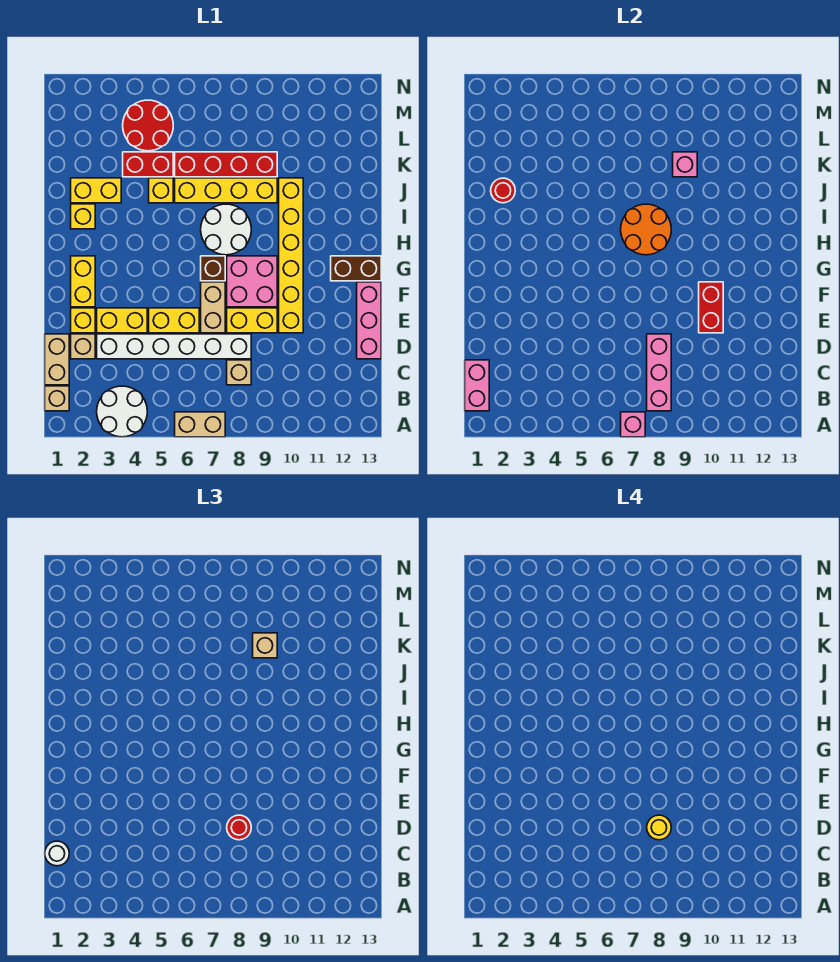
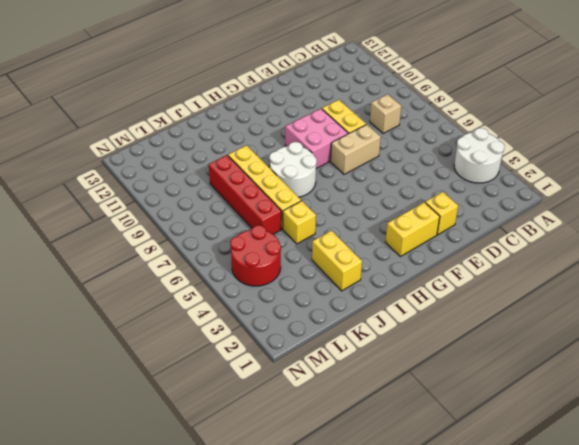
none -> tan brick A6:A7 level 1
none -> tan brick B1 level 1
none -> tan brick C1:D1 level 1
none -> tan brick D2 level 1

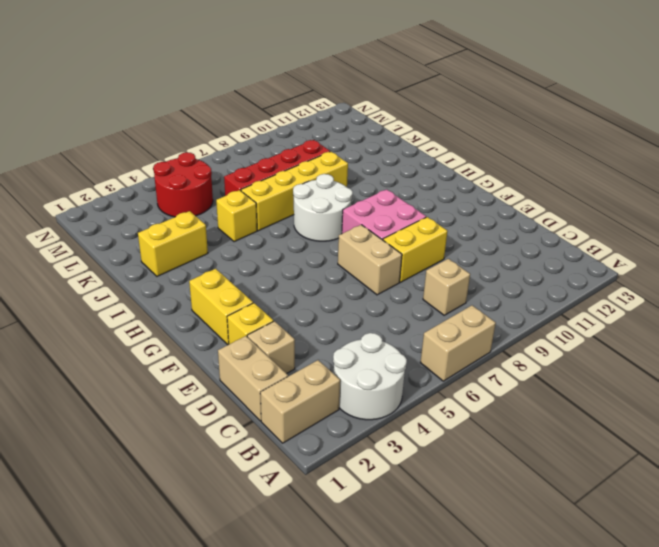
tan brick B1:B2 level 1 -> tan brick B1 level 1
none -> white brick D3:D8 level 1
none -> pink brick D13:F13 level 1
none -> yellow brick E3:E4 level 1
none -> yellow brick E5:E6 level 1

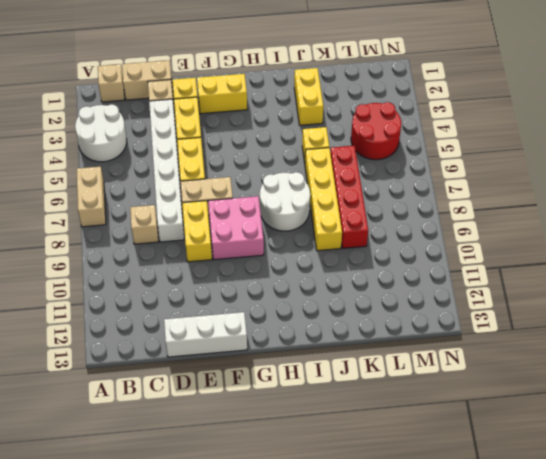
white brick D13:F13 level 1 -> pink brick D13:F13 level 1
none -> yellow brick E10:J10 level 1
none -> brown brick G7 level 1
none -> brown brick G12:G13 level 1
none -> yellow brick I2 level 1

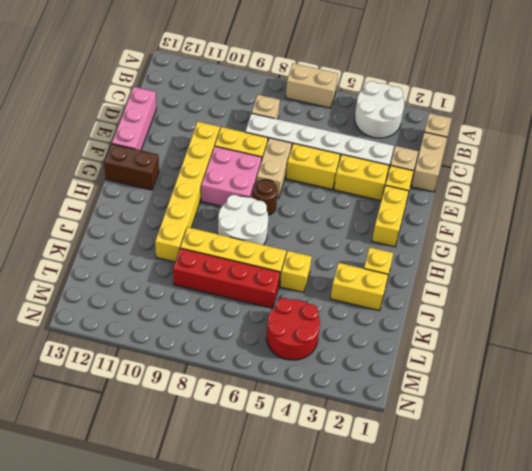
brown round brick G7 level 1 -> brown brick G7 level 1
none -> red brick K4:K5 level 1
none -> pink brick A7 level 2
none -> pink brick B1:C1 level 2
none -> pink brick B8:D8 level 2

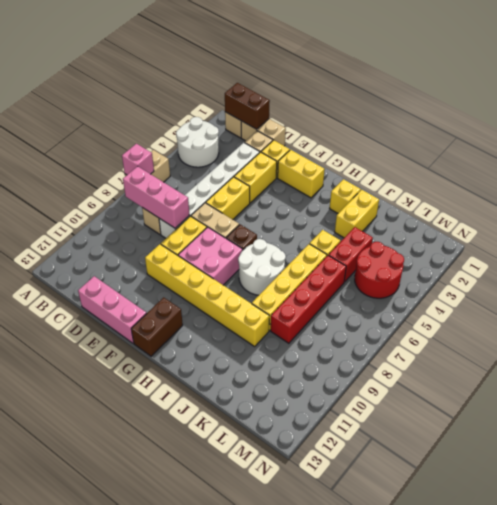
brown brick B1:C1 level 2 -> pink brick B1:C1 level 2
none -> red brick E10:F10 level 2
none -> orange round brick H7:I8 level 2
none -> red round brick J2 level 2
none -> pink brick K9 level 2

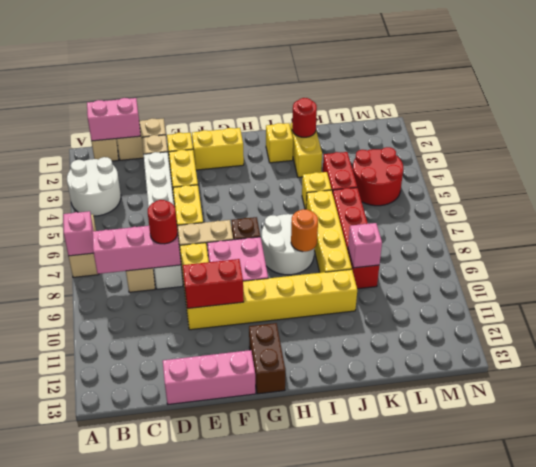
orange round brick I8 level 2 -> orange round brick H7:I8 level 2
none -> white round brick C1 level 3
none -> tan brick K9 level 3
none -> yellow round brick D8 level 4

